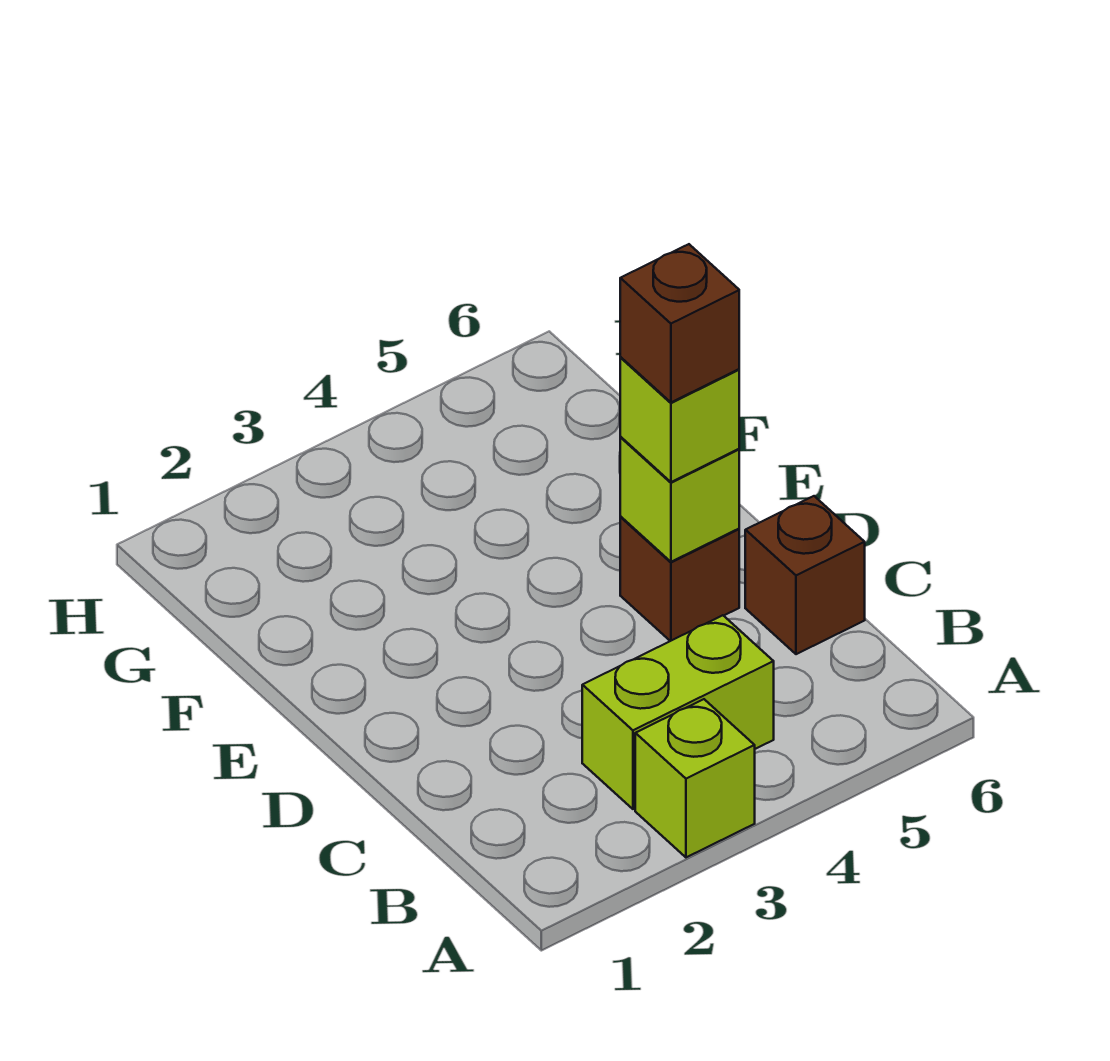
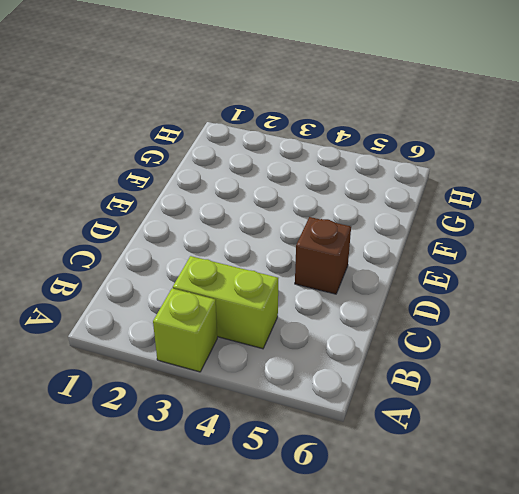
none -> brown brick C6 level 1
none -> lime brick D5 level 2

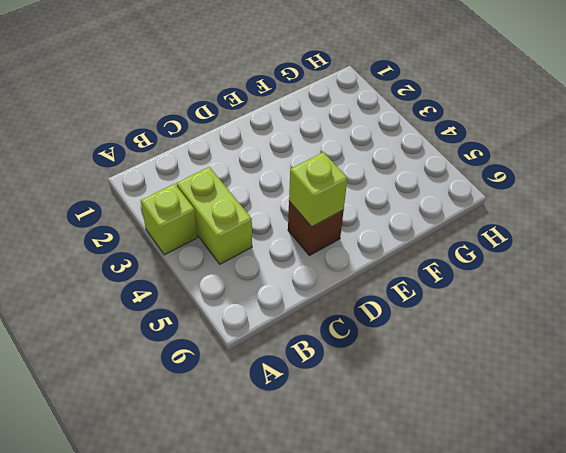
none -> brown brick C6 level 1
none -> lime brick D5 level 3

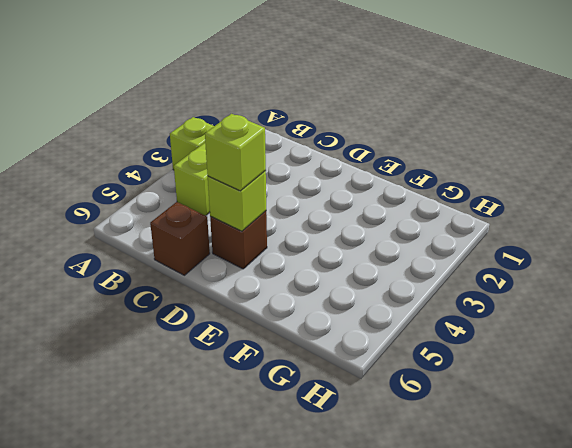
none -> brown brick D5 level 4

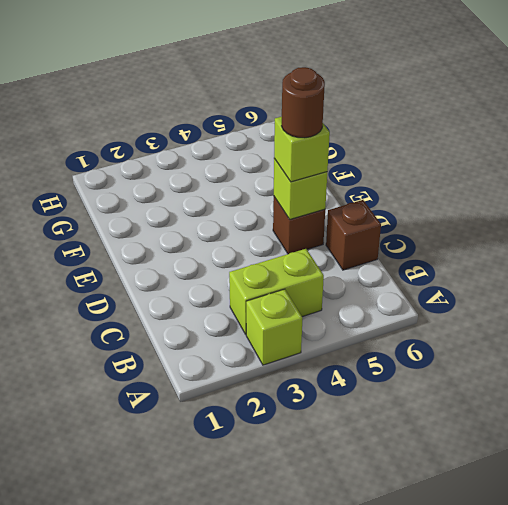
brown round brick D5 level 4 -> brown brick D5 level 4

